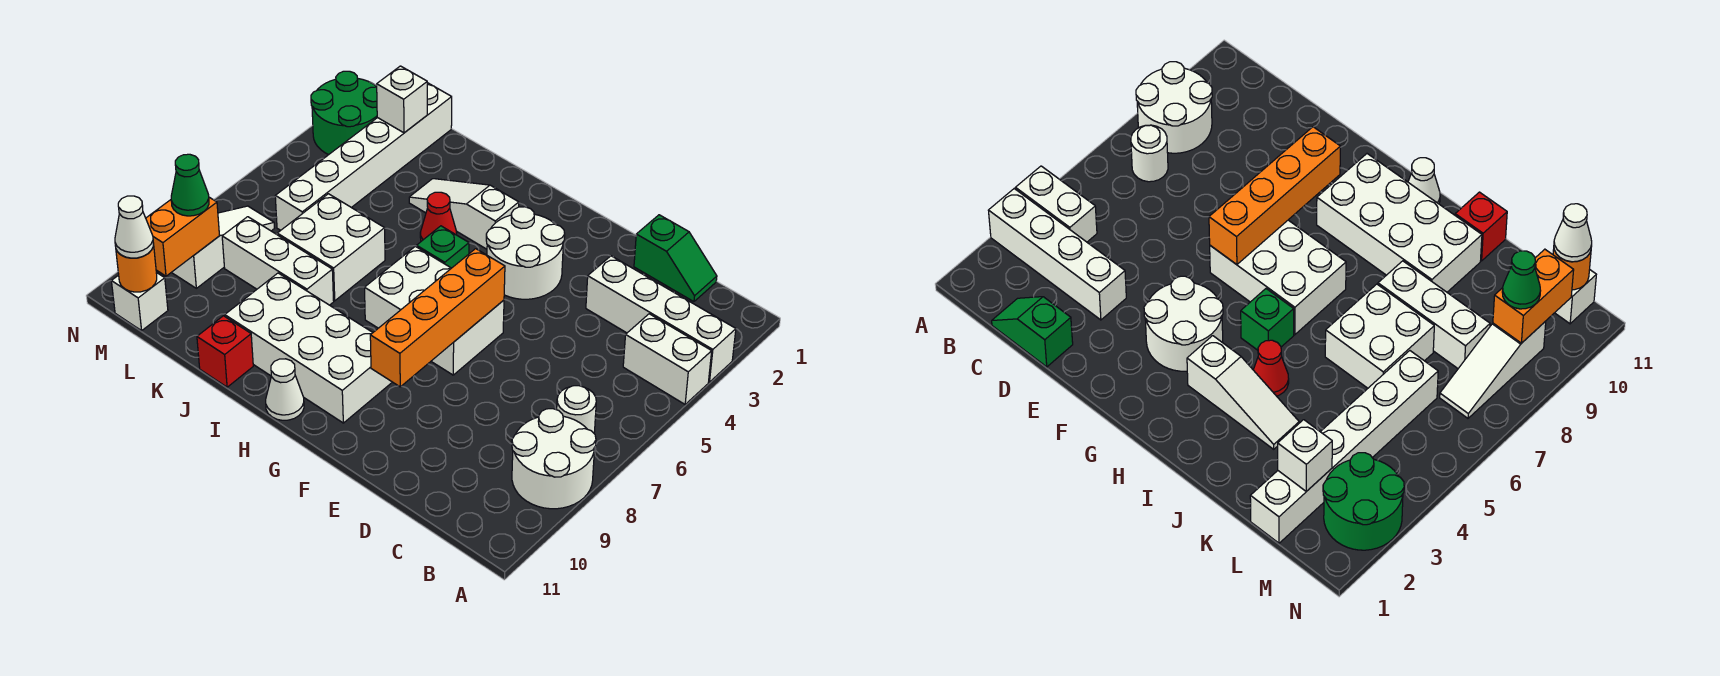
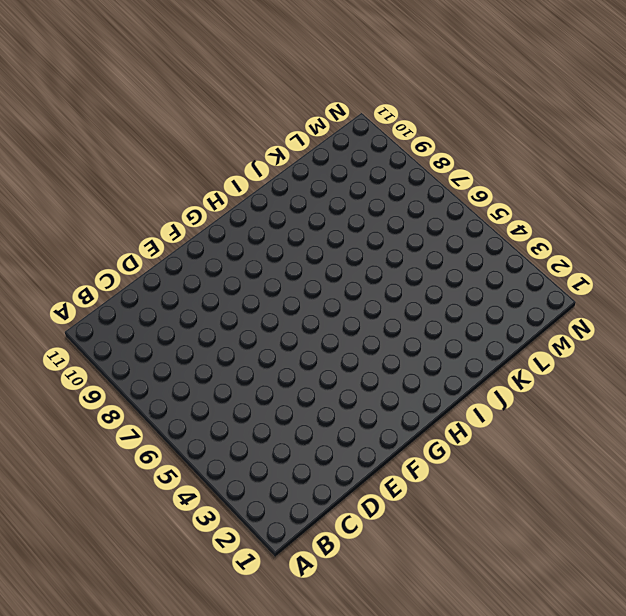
none -> white brick A3:D3 level 1
none -> white brick A4:B4 level 1
none -> white round brick A8:B9 level 1

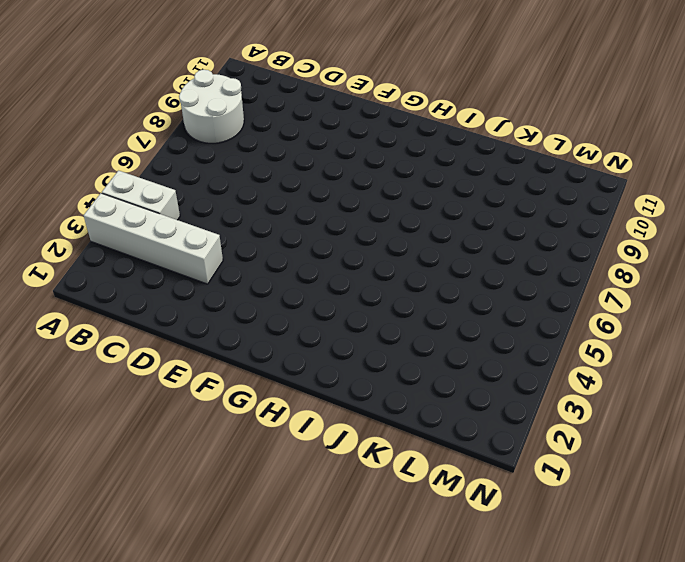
none -> white round brick B7 level 1
none -> green slope C1:D1 level 1 top D
none -> white round brick F3:G4 level 1

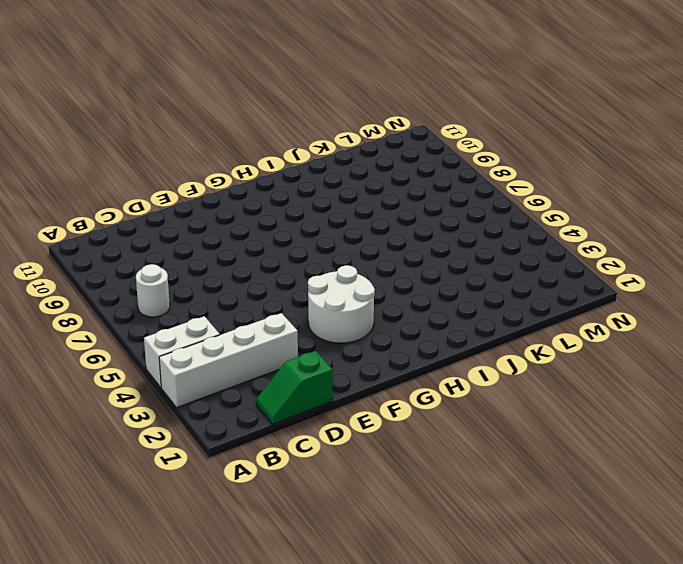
none -> white round brick A8:B9 level 1
none -> white brick F6:H7 level 1
none -> white brick G9:J10 level 1

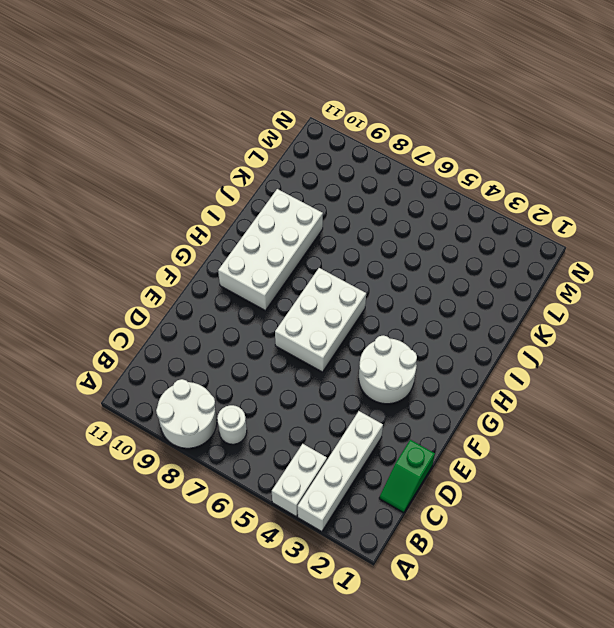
none -> white slope H3:J3 level 1 top H
none -> green brick H5 level 1
none -> white cone H11 level 1

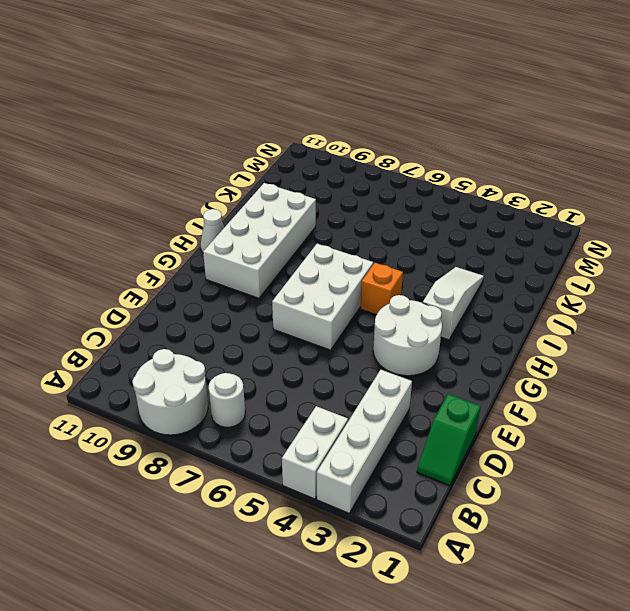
orange brick H5 level 1 -> green brick H5 level 1
none -> red cone I4 level 1
none -> white brick J6:K7 level 1
none -> white brick J8:L8 level 1

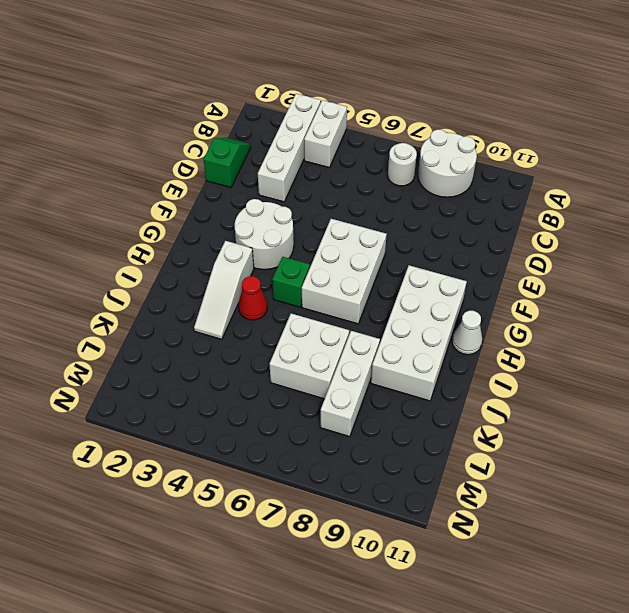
none -> red brick J11 level 1
none -> white brick L1:L6 level 1
none -> green round brick M2:N3 level 1

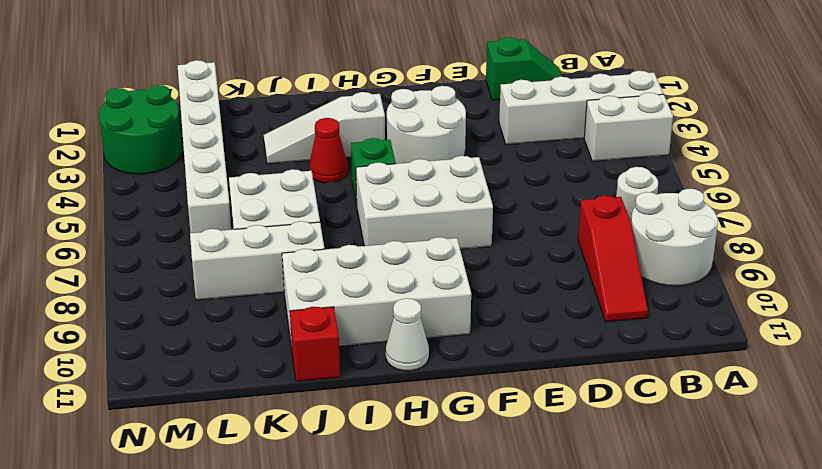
red slope C8:C10 level 1 top 8 -> none
none -> white slope M7:M9 level 1 top 9
none -> white brick M11 level 1
none -> orange brick F6:F9 level 2

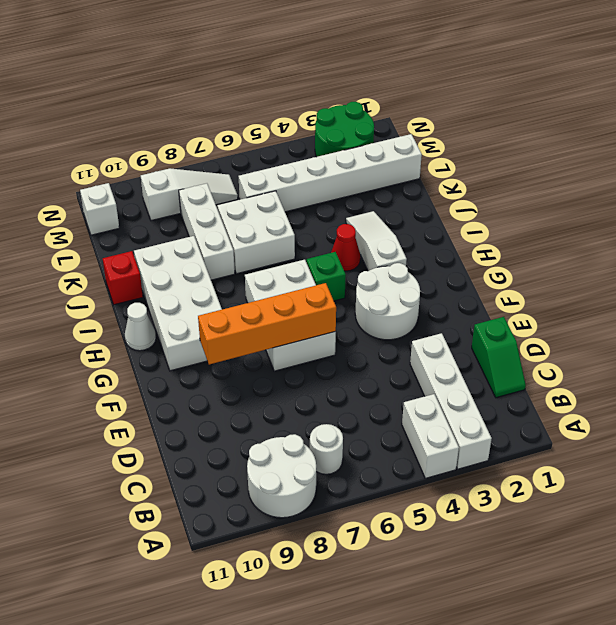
none -> white brick L2 level 2
none -> orange brick M9:M10 level 2
none -> orange round brick M11 level 2

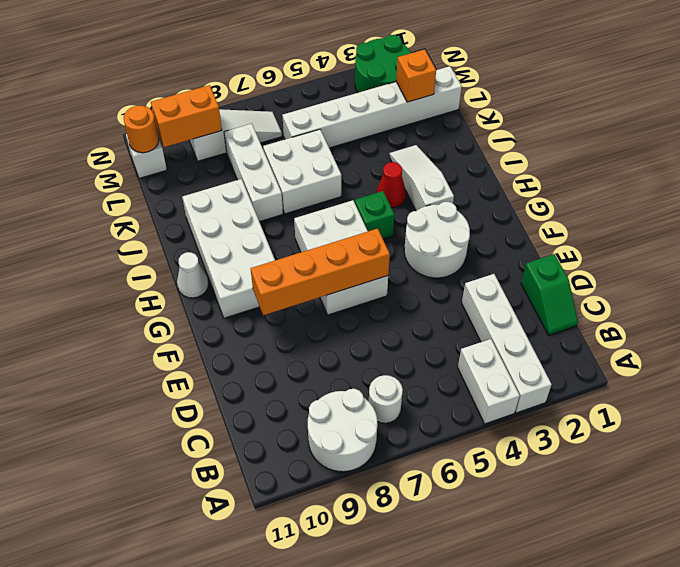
orange brick L2 level 2 -> white brick L2 level 2
none -> red brick J11 level 1
none -> green cone M9 level 3
none -> white cone M11 level 3

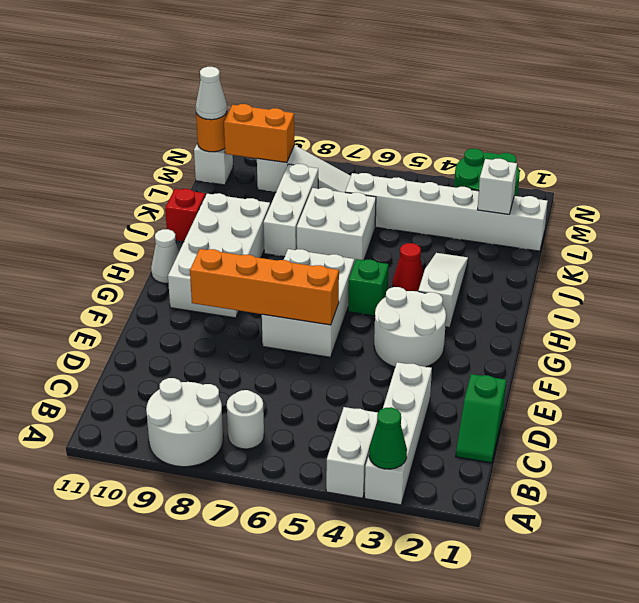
green cone A3 level 2 -> green cone M9 level 3

